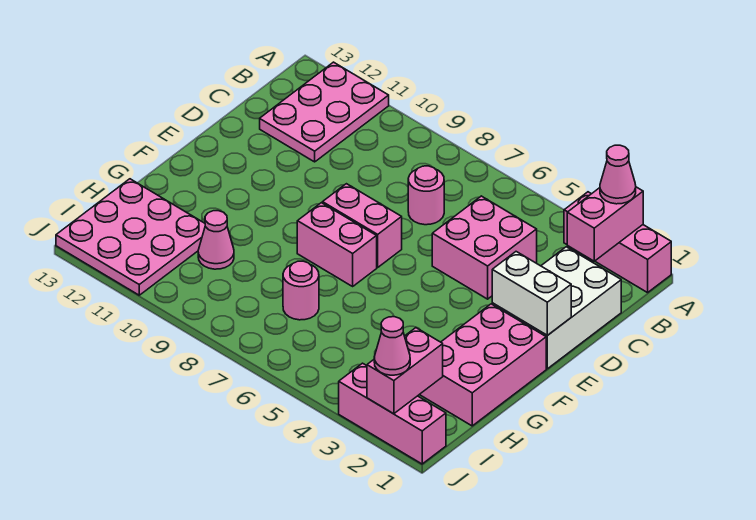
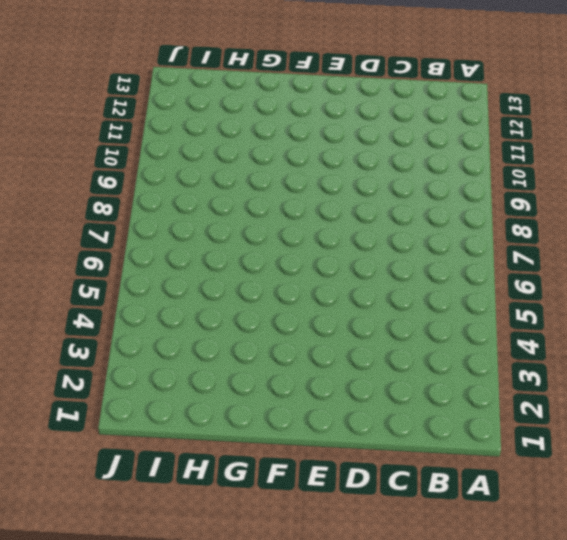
none -> pink brick A1:A3 level 1
none -> pink plate A11:C12 level 1
none -> white brick C1:E2 level 1

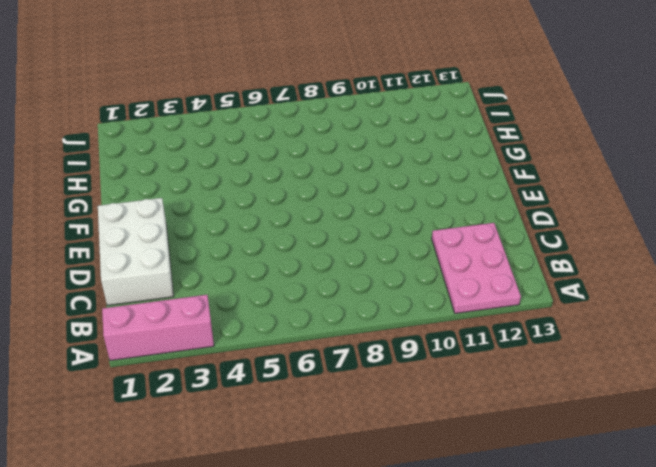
none -> pink brick C4:D5 level 1
none -> pink round brick C7 level 1
none -> pink brick E7:E8 level 1

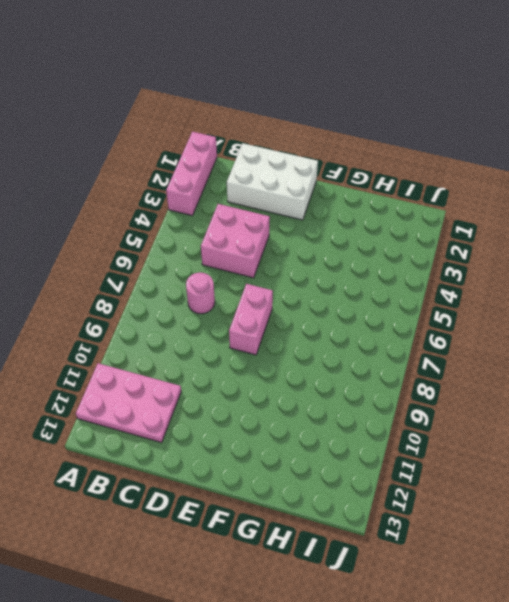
none -> pink brick F1:H2 level 1
none -> pink brick F7:F8 level 1
none -> pink round brick H7 level 1

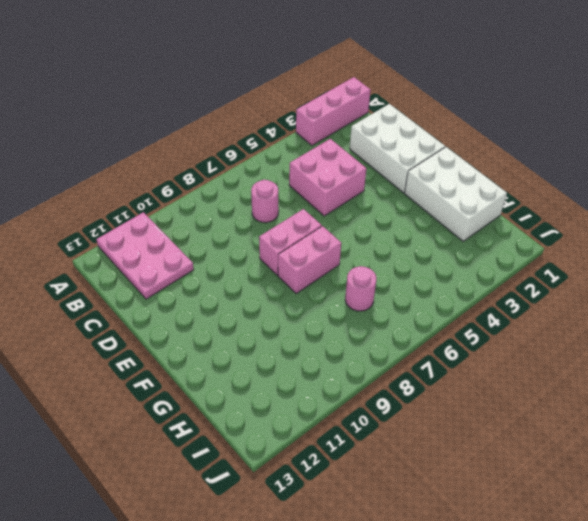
white brick F1:H2 level 1 -> pink brick F1:H2 level 1
none -> pink cone H10 level 1
none -> pink plate H11:J13 level 1
none -> pink brick J1:J3 level 1

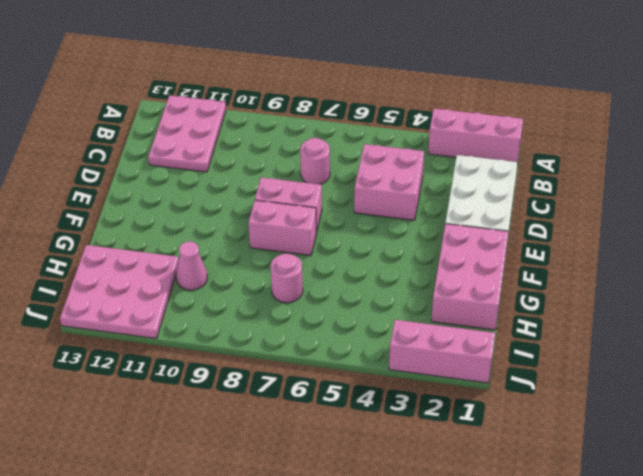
none -> pink brick A2:B2 level 2
none -> white brick E1:E2 level 2
none -> pink brick I2:J2 level 2

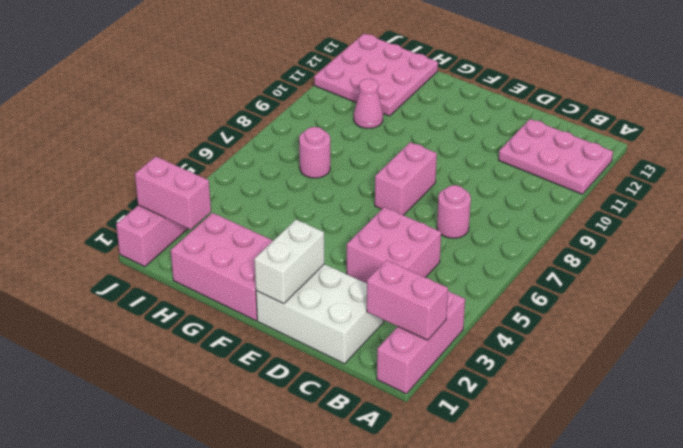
none -> pink brick F7:F8 level 1
none -> pink cone A2 level 3
none -> pink cone J2 level 3

